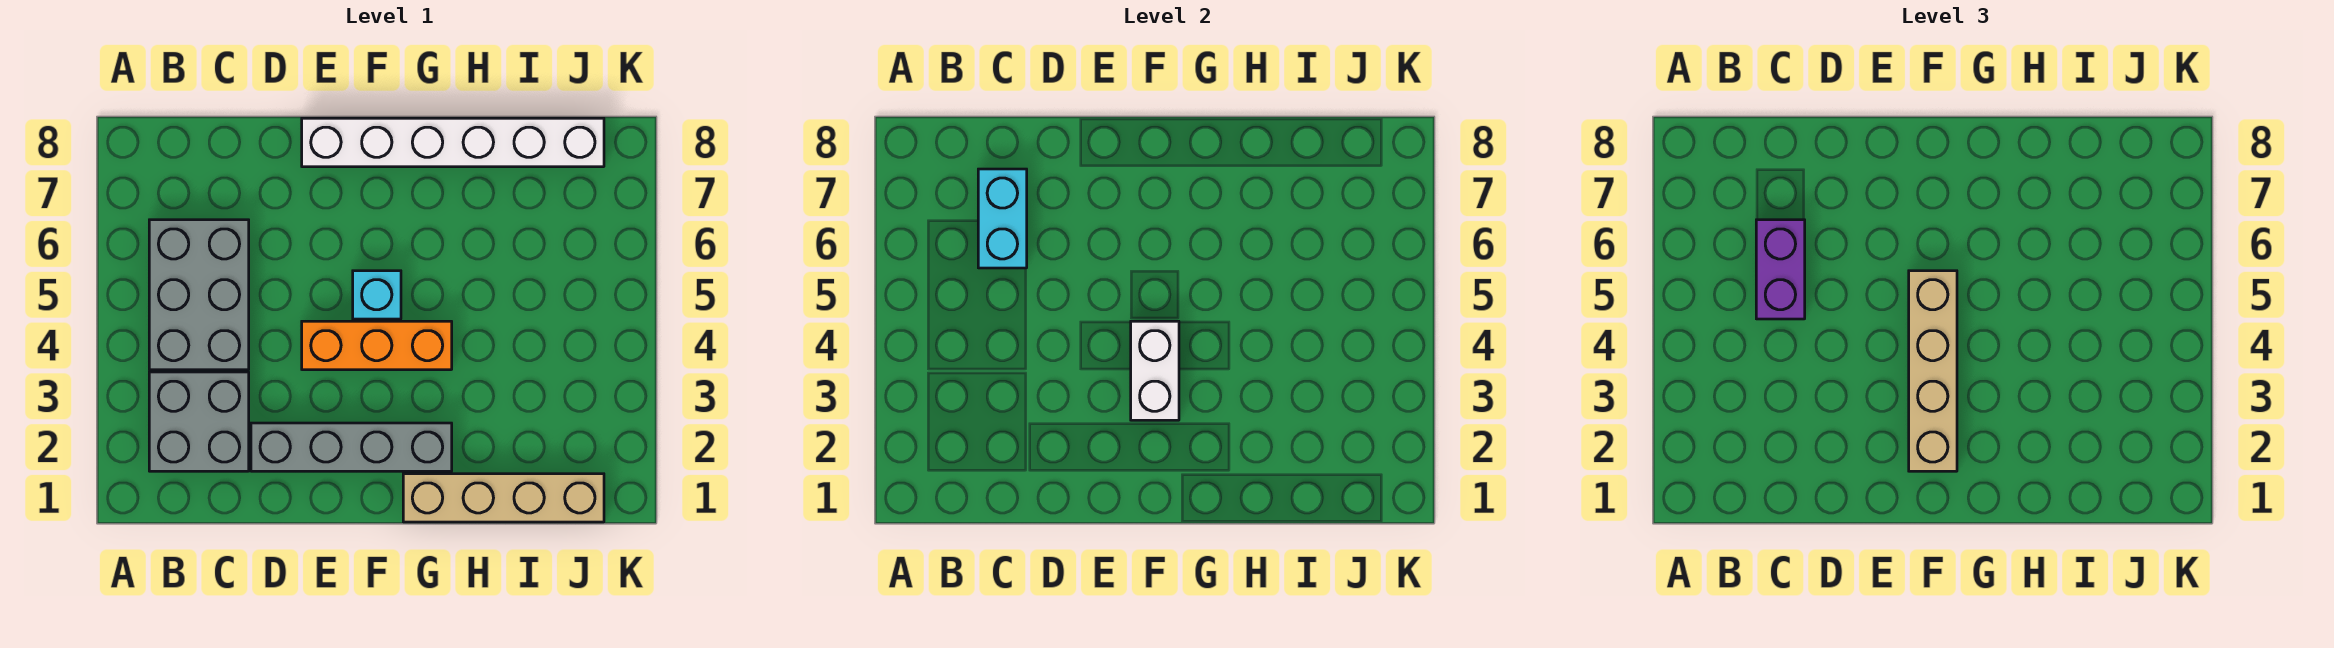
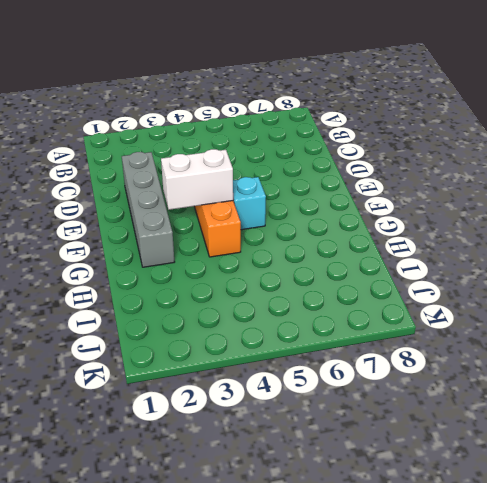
none -> grey brick B2:C3 level 1
none -> grey brick B4:C6 level 1

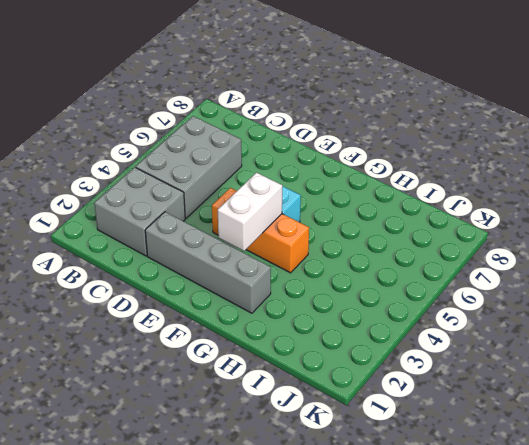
none -> white brick E8:J8 level 1
none -> tan brick G1:J1 level 1

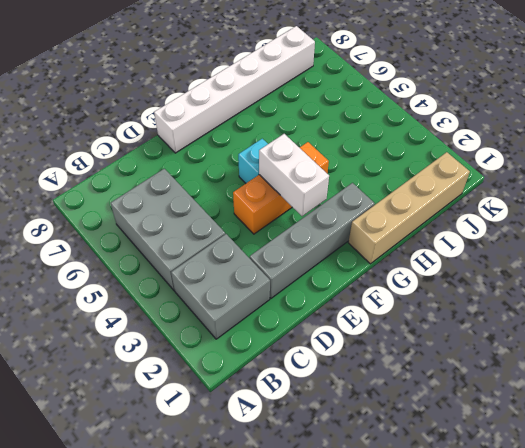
none -> cyan brick C6:C7 level 2
none -> purple brick C5:C6 level 3

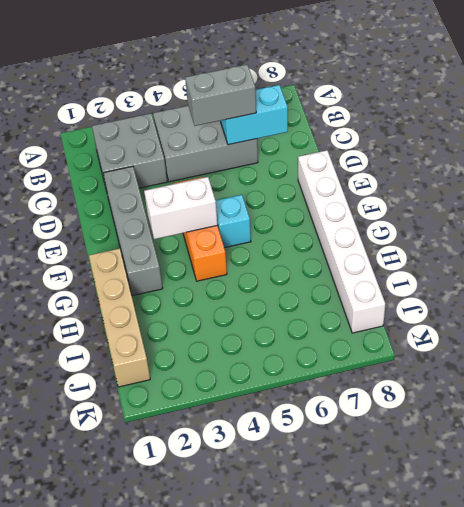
grey brick C5:C6 level 3 -> purple brick C5:C6 level 3
none -> tan brick F2:F5 level 3

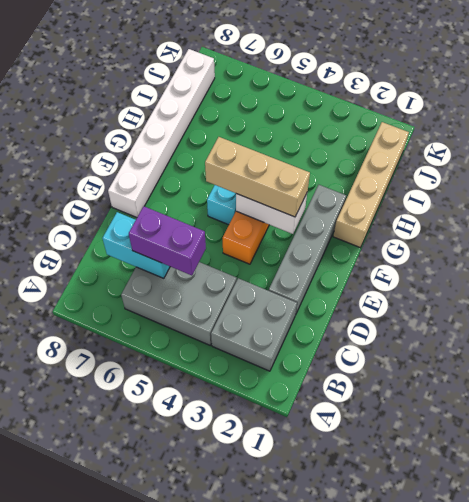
tan brick F3:F5 level 3 -> tan brick F2:F5 level 3

